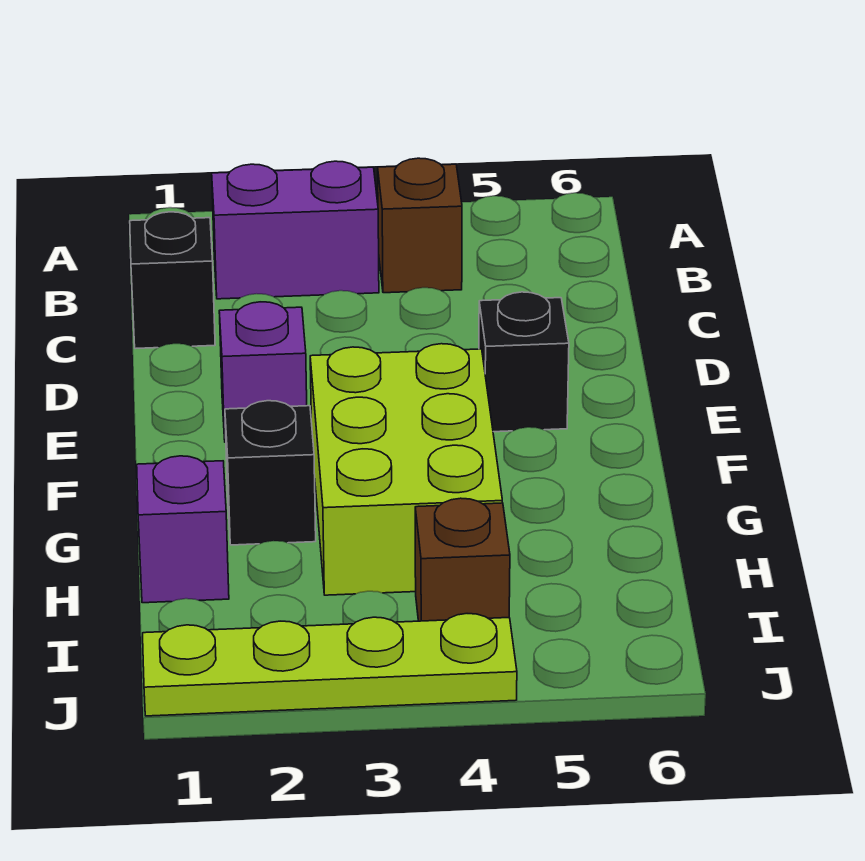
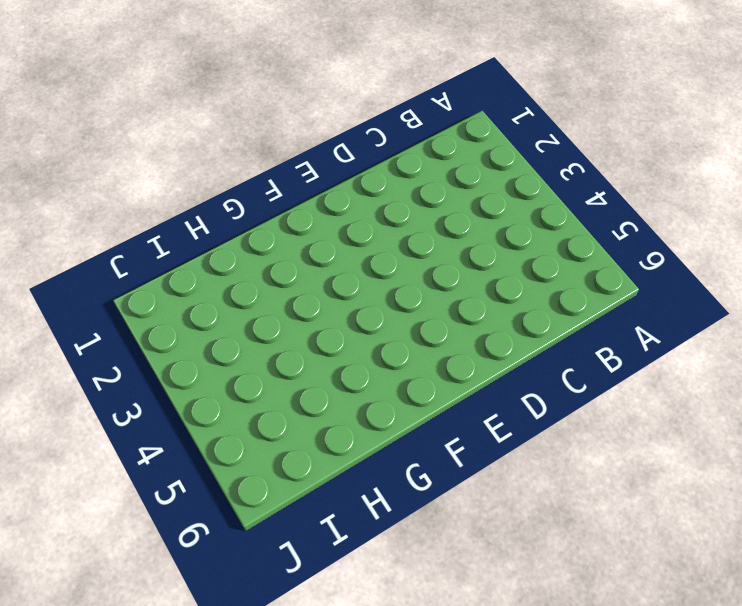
none -> purple brick B2:B3 level 1
none -> brown brick B4 level 1

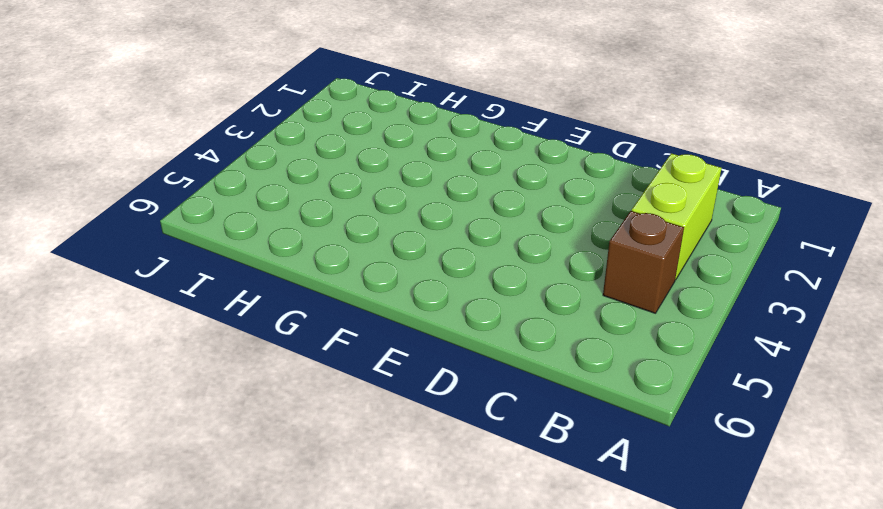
lime brick B2:B3 level 1 -> purple brick B2:B3 level 1
none -> black brick C1 level 1
none -> purple brick E2 level 1

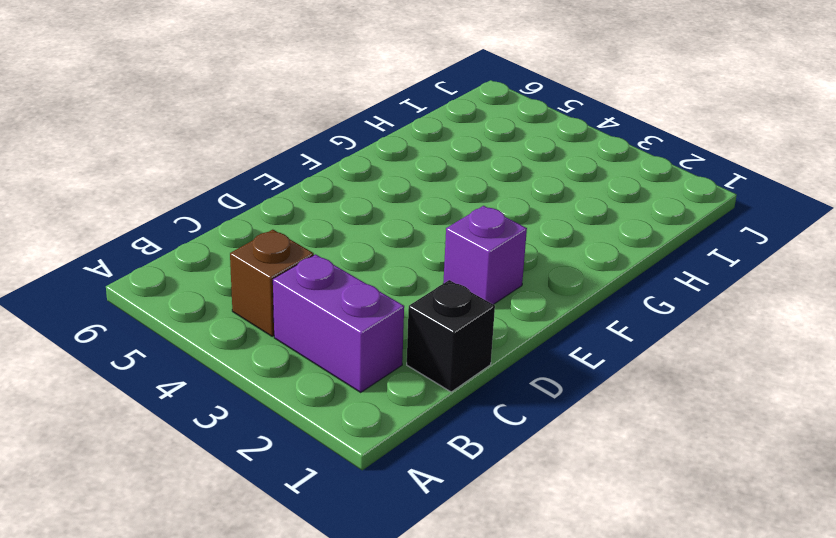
none -> black brick E5 level 1
none -> lime brick F3:H4 level 1

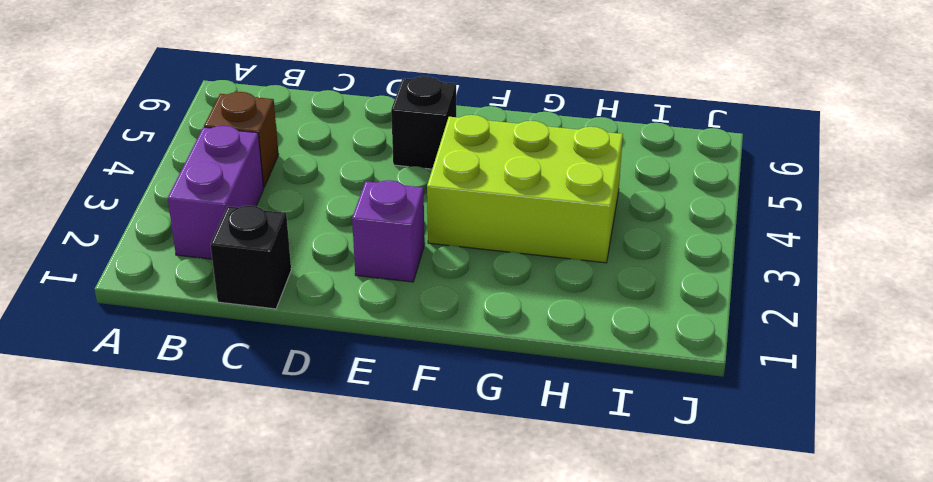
none -> black brick G2 level 1
none -> purple brick H1 level 1

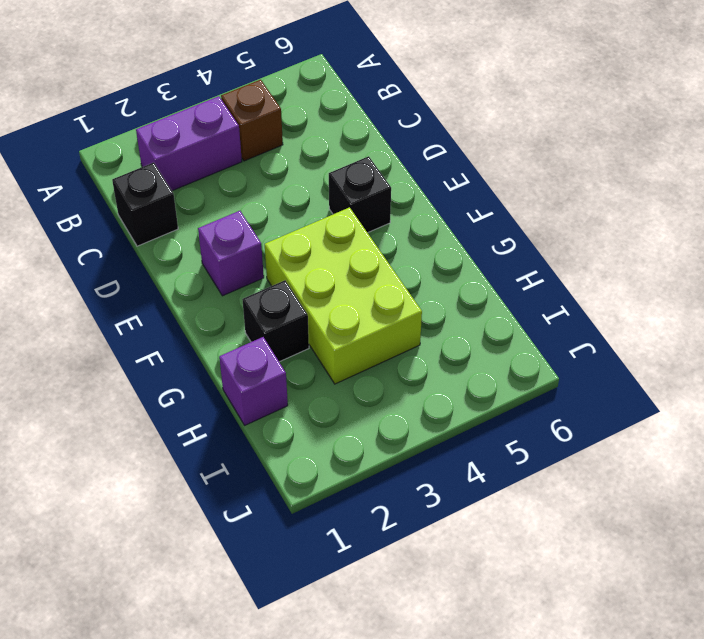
none -> brown brick I4 level 1
none -> lime plate J1:J4 level 1

